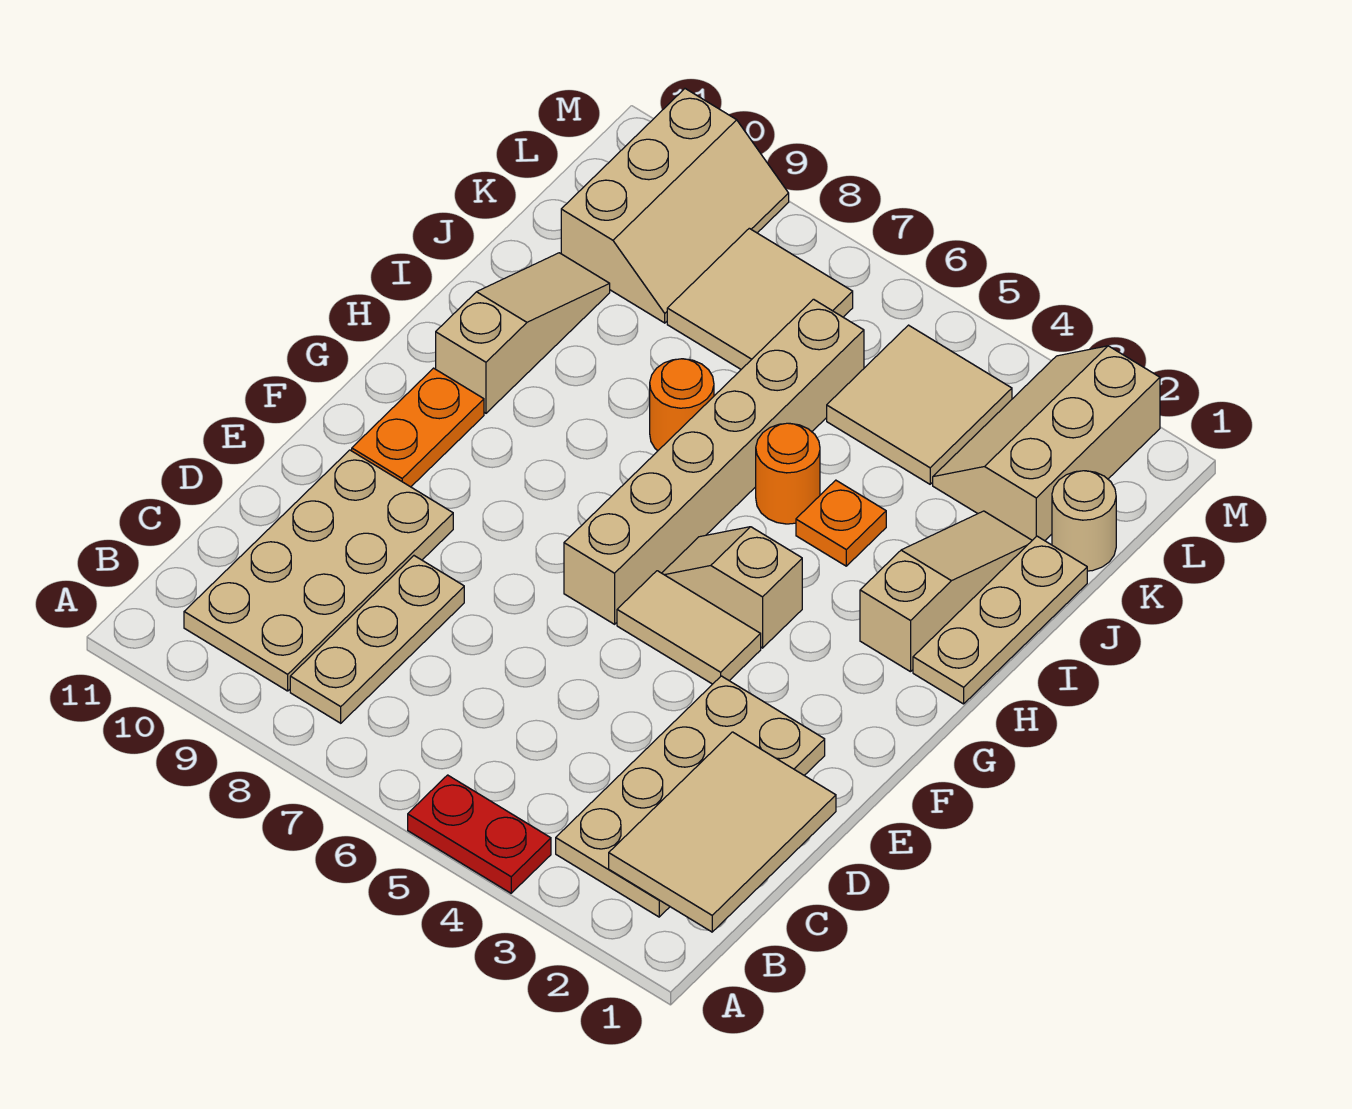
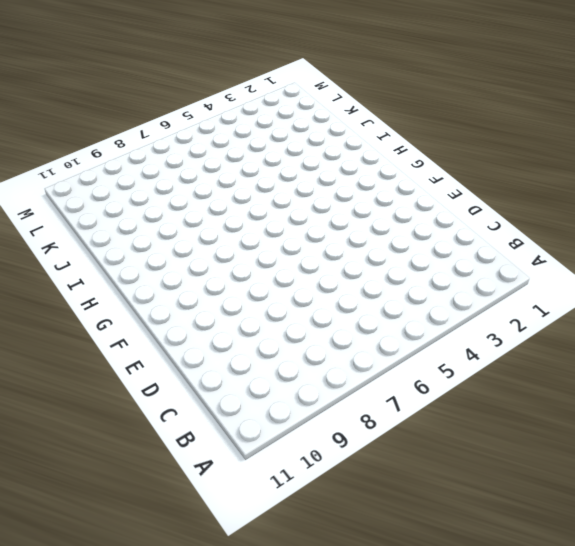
none -> red plate A4:A5 level 1
none -> tan plate B2:E3 level 1
none -> tan plate B8:D8 level 1

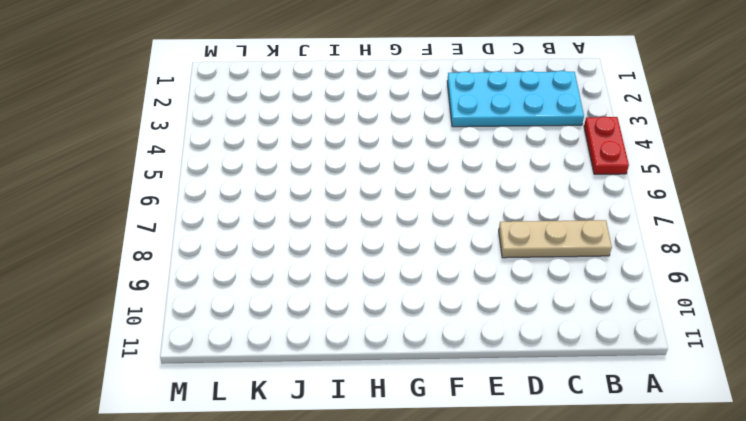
cyan plate B2:E3 level 1 -> tan plate B2:E3 level 1
none -> tan plate B9:E10 level 1
none -> tan tile F4:F5 level 1
none -> tan brick F6:K6 level 1

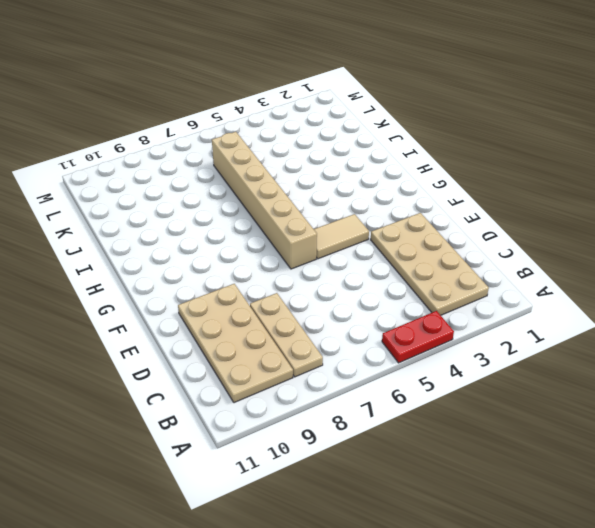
none -> orange plate F10:G10 level 1
none -> tan slope G4:G5 level 1 top 4
none -> tan plate H1:J1 level 1

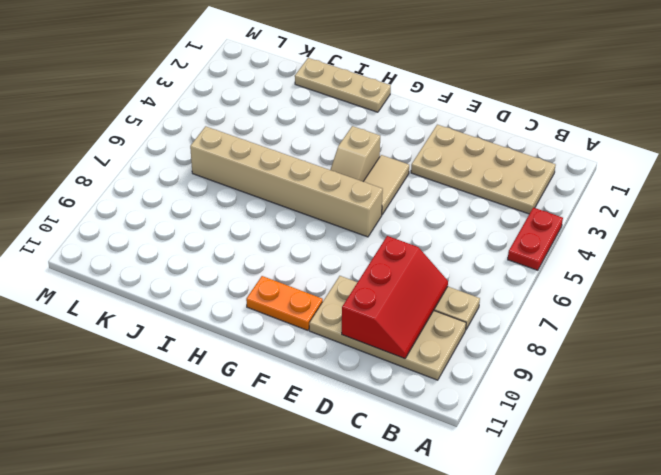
red slope C8:D10 level 2 top D -> none
none -> tan slope H2:J2 level 1 top H
none -> tan slope H10:J10 level 1 top H
none -> orange plate I4 level 1

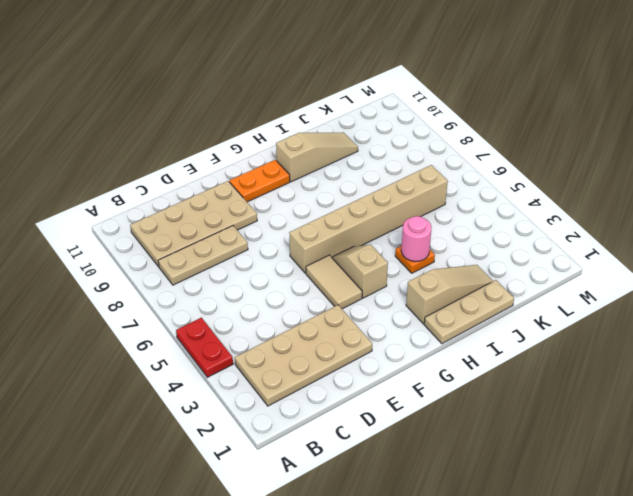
pink round brick I4 level 2 -> none
none -> orange round brick I5 level 1
none -> orange round brick I7 level 1
none -> tan round brick K1 level 1

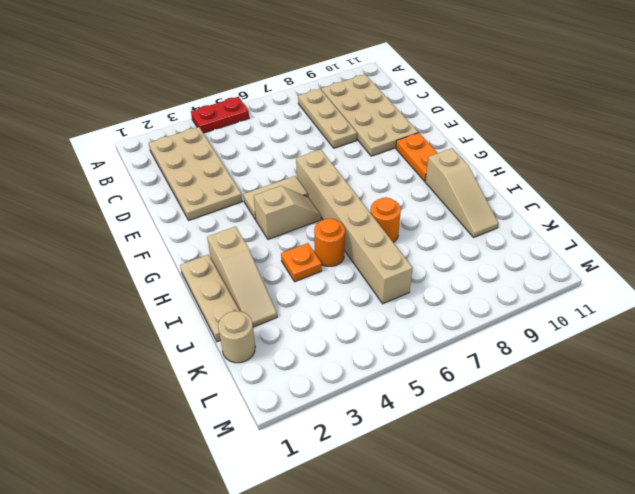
none -> tan slope K2:M3 level 1 top 2
none -> tan tile K4:L5 level 1
none -> tan tile K7:L8 level 1

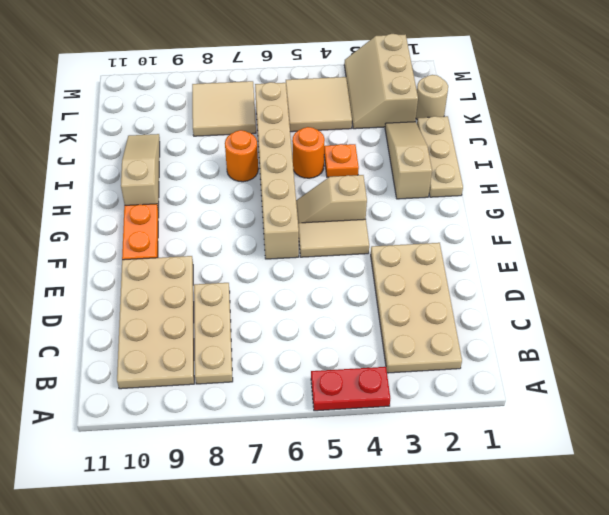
none -> tan slope K9:M10 level 1 top 10
none -> tan tile B1:D2 level 2

